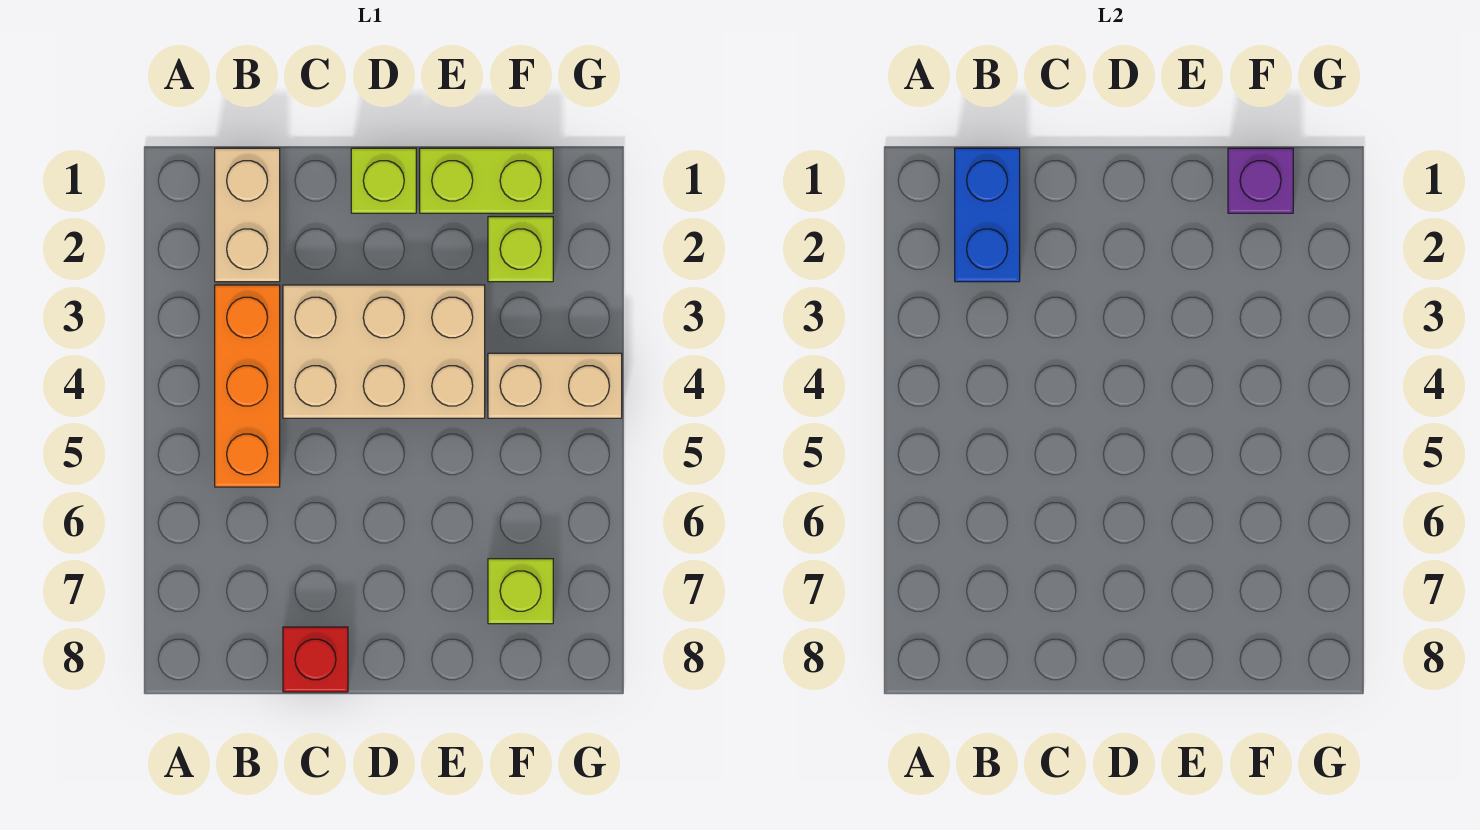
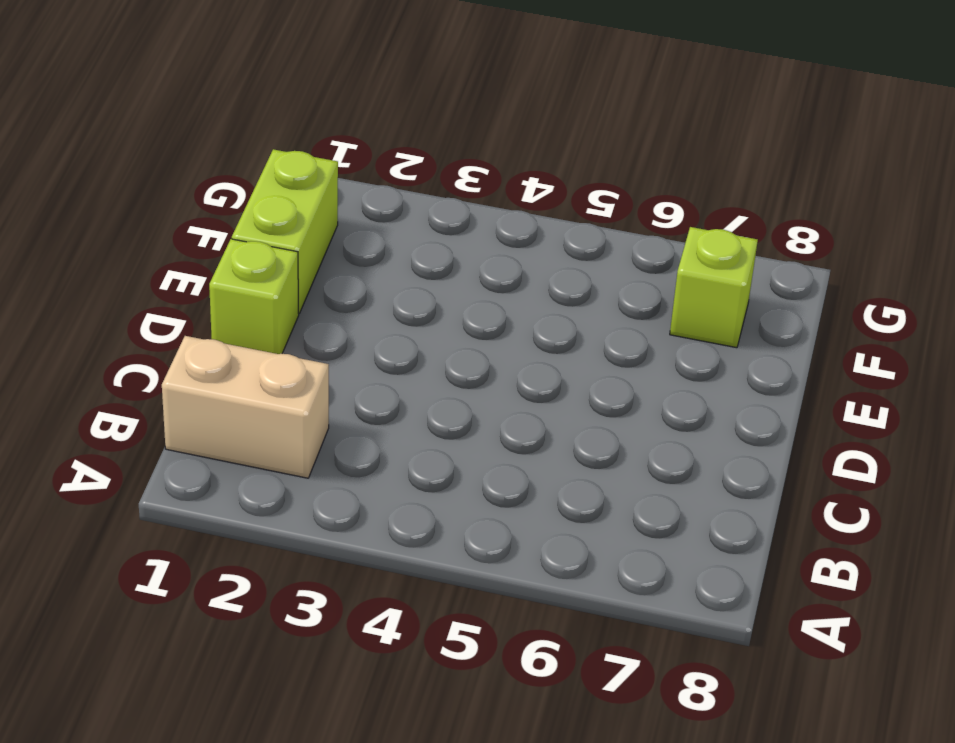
none -> orange brick B3:B5 level 1
none -> tan brick C3:E4 level 1

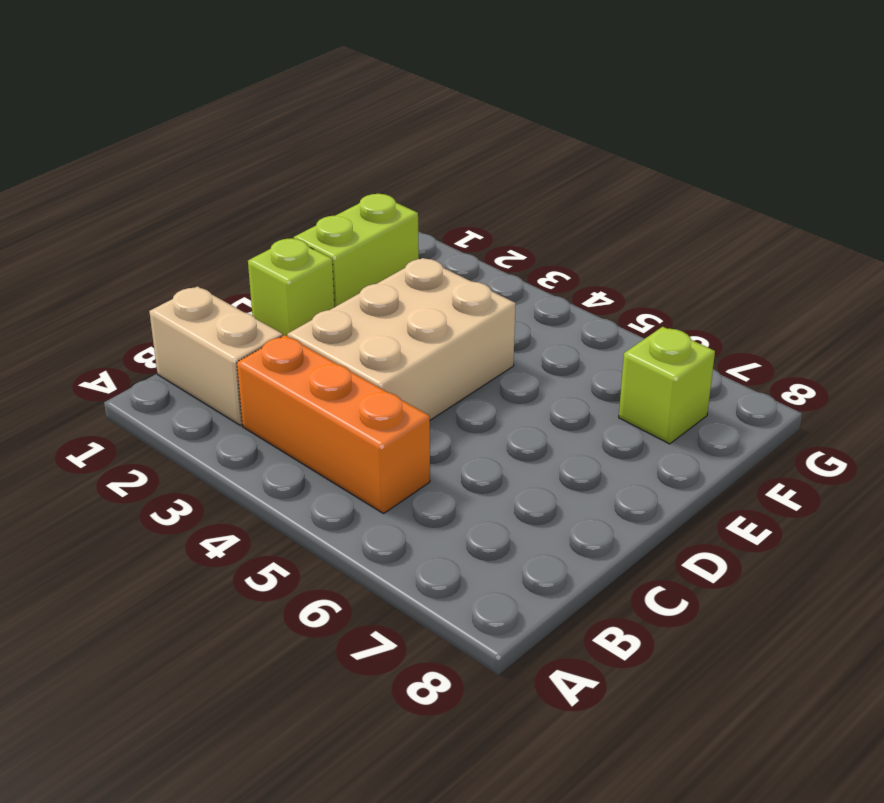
none -> red brick C8 level 1
none -> lime brick F2 level 1

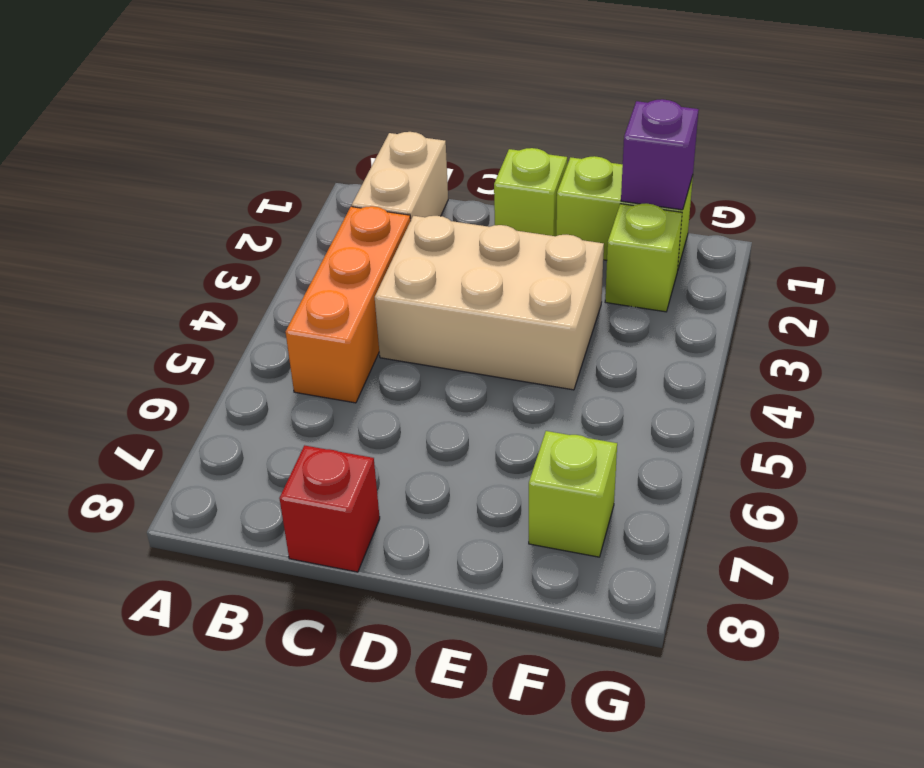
none -> tan brick F4:G4 level 1
none -> blue brick B1:B2 level 2

